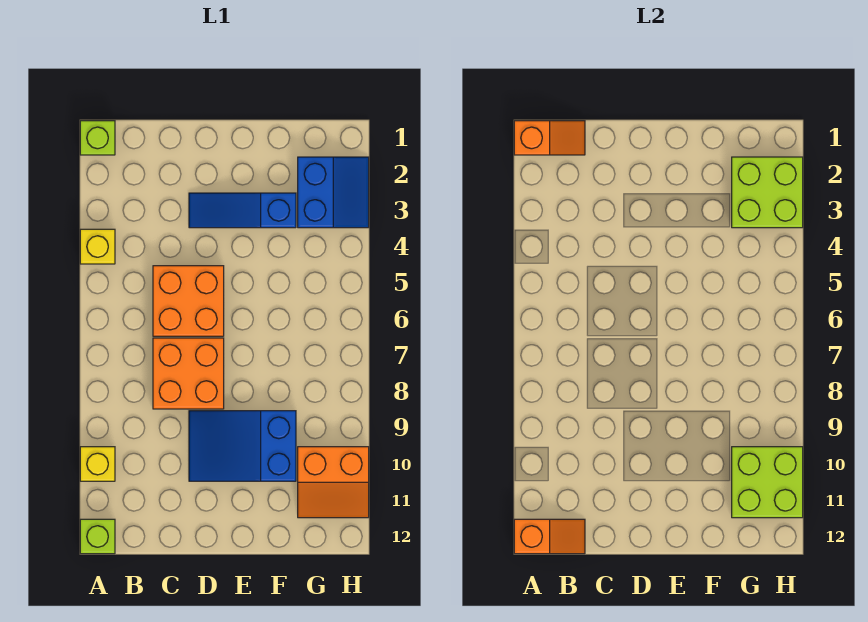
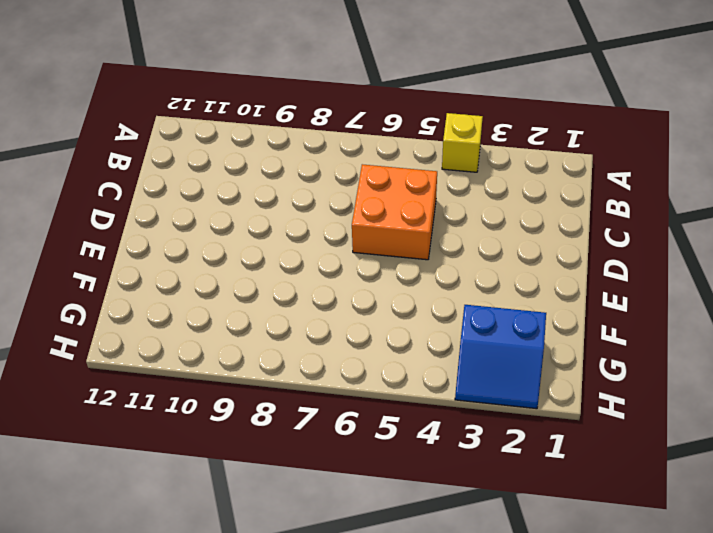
none -> lime brick A1 level 1
none -> yellow brick A10 level 1
none -> lime brick A12 level 1

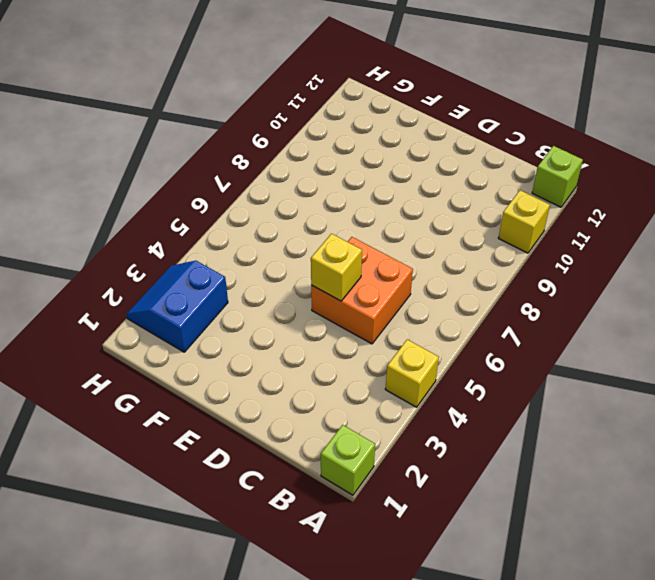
yellow brick D5 level 2 -> none
none -> orange brick C7:D8 level 1
none -> blue slope D3:F3 level 1 top F
none -> blue slope D9:F10 level 1 top F

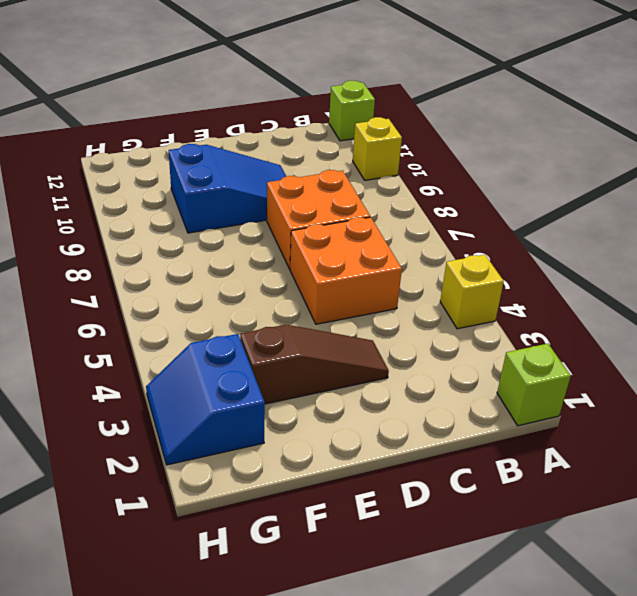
brown slope D3:F3 level 1 top F -> blue slope D3:F3 level 1 top F
none -> orange slope G10:H11 level 1 top 10
none -> orange slope A1:B1 level 2 top A
none -> orange slope A12:B12 level 2 top A

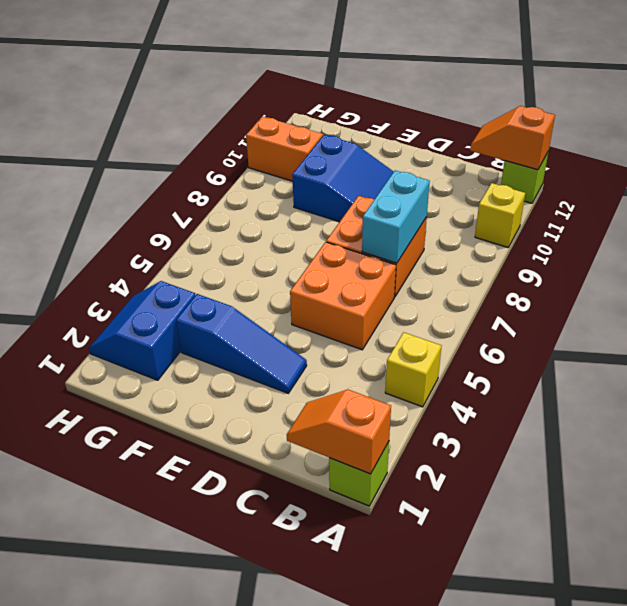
cyan brick C7:C8 level 2 -> none
none -> lime brick G2:H3 level 2
none -> lime brick G10:H11 level 2

